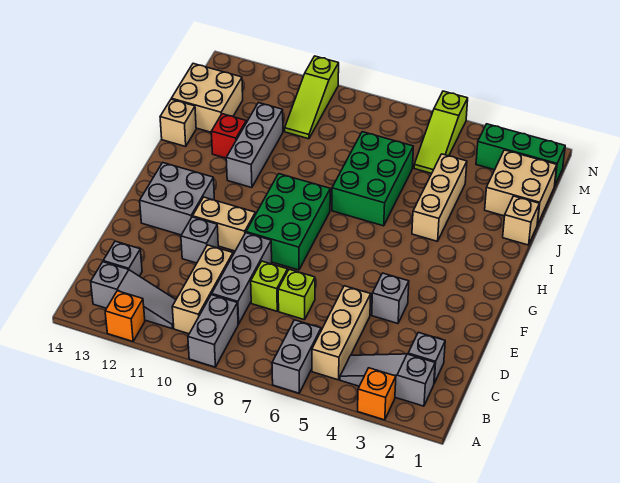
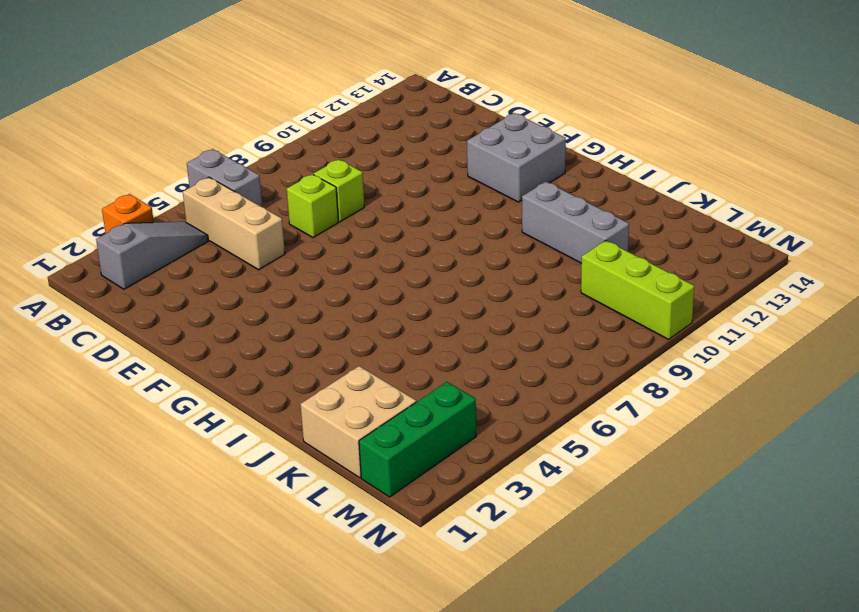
lime brick L10:N10 level 1 -> lime slope L10:N10 level 1 top N
none -> grey brick A9:B9 level 1
none -> orange brick A12 level 1
none -> tan brick B10:D10 level 1

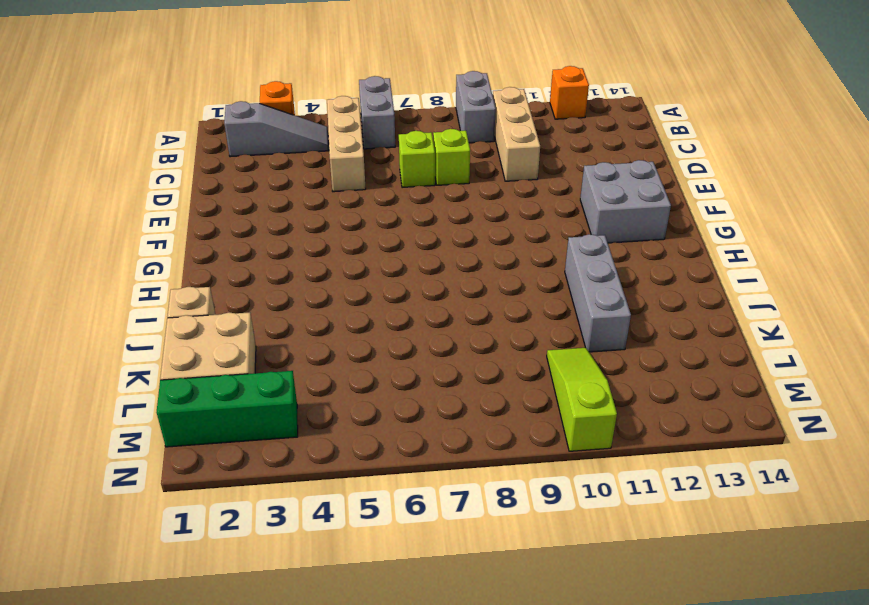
none -> grey slope B11:B13 level 1 top 13
none -> grey brick C2 level 1
none -> grey brick C9:E9 level 1

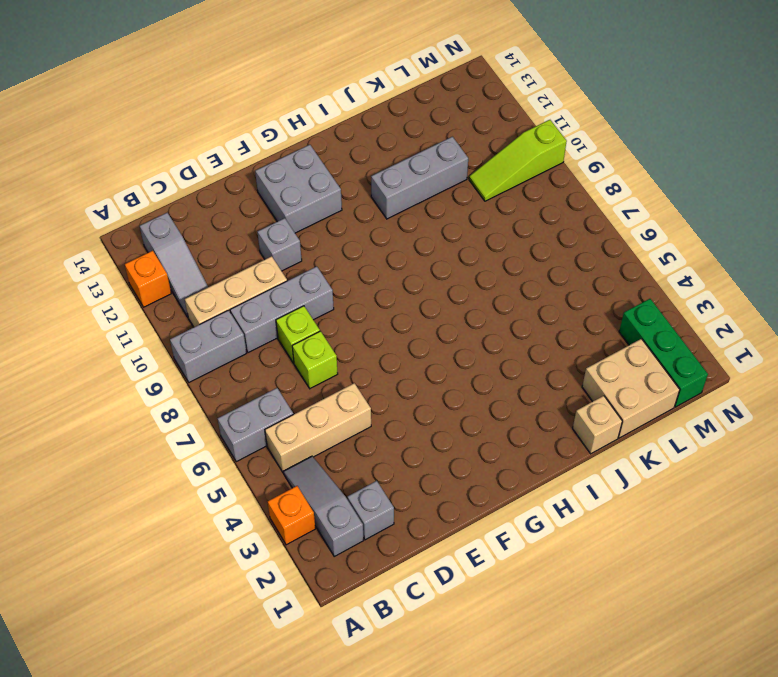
none -> grey brick C13 level 1
none -> grey brick E4 level 1
none -> green brick F8:H9 level 1

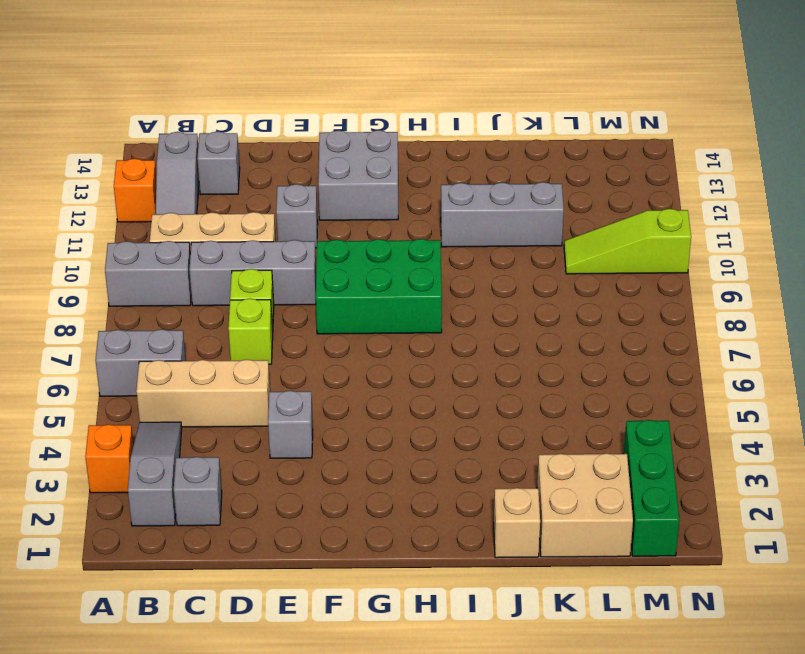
none -> tan brick F10:F11 level 1
none -> tan brick I4:K4 level 1
none -> green brick I6:K7 level 1

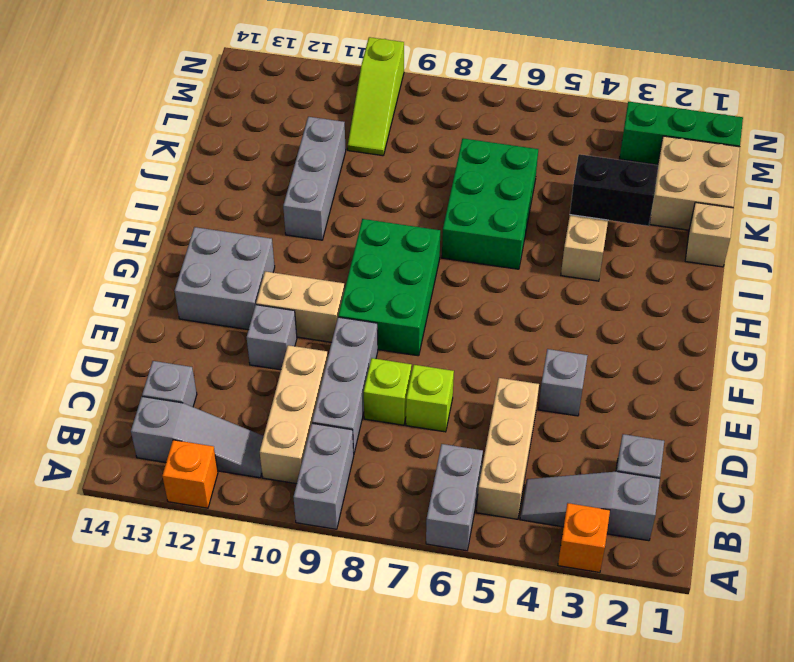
black brick J3:J4 level 2 -> none
none -> red brick J12 level 1
none -> tan brick J14 level 1
none -> tan brick K13:L14 level 1

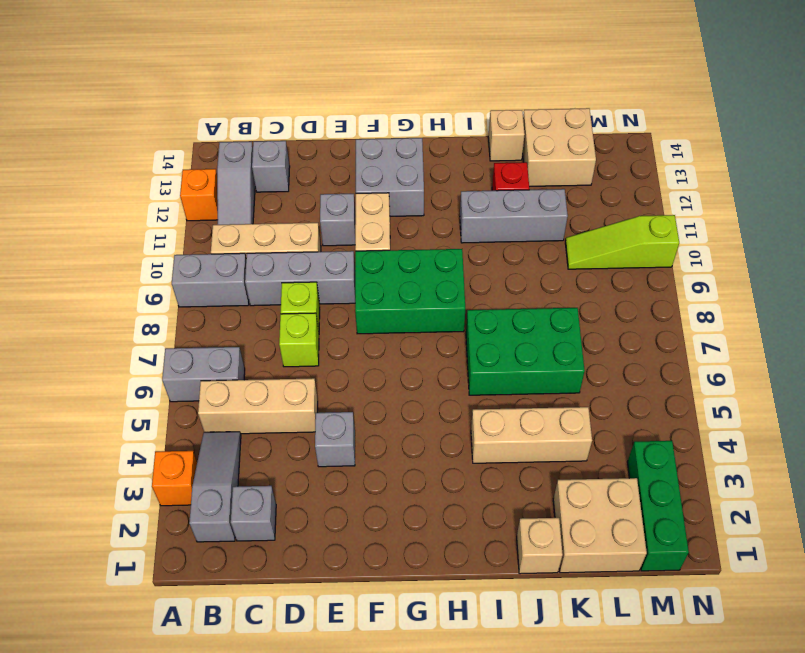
none -> lime slope L5:N5 level 1 top N

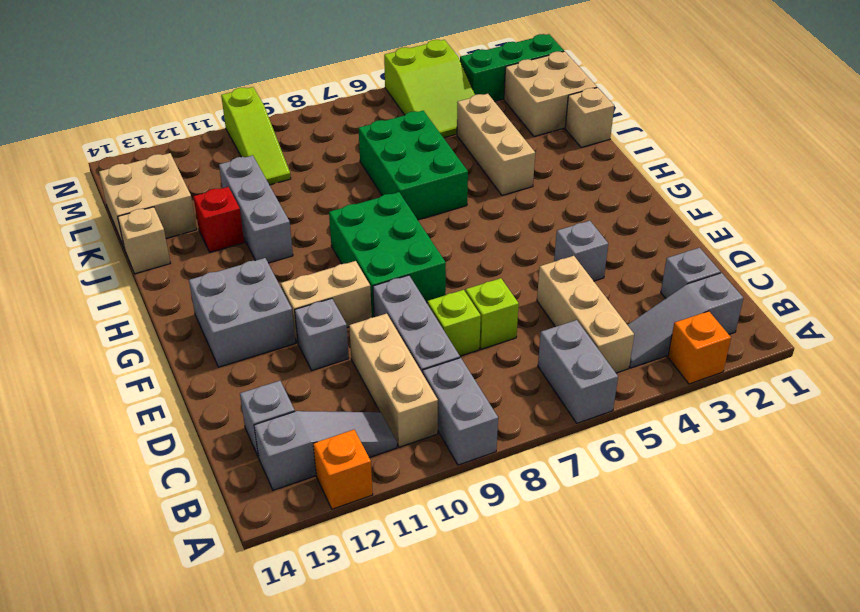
lime slope L4:N5 level 1 top N -> lime slope L5:N5 level 1 top N

